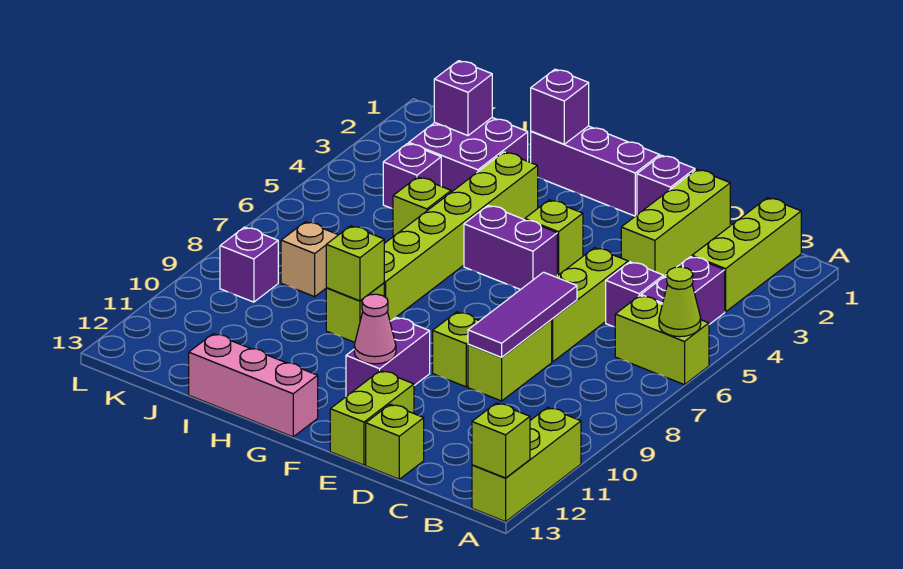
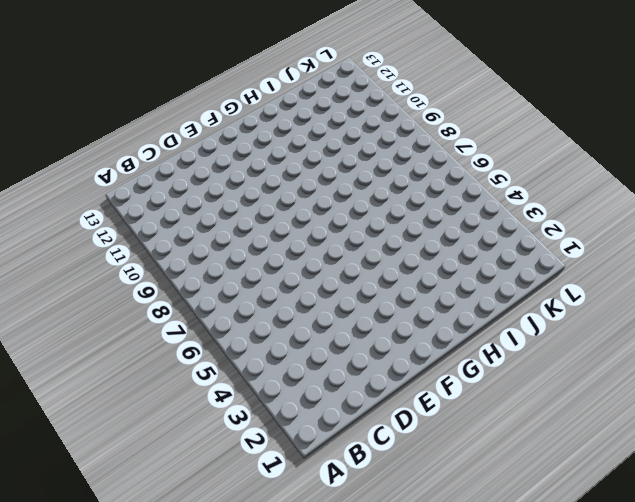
none -> lime brick A6:B6 level 1
none -> lime brick A11:A13 level 1
none -> lime brick B1:B3 level 1
none -> purple brick B4:B5 level 1

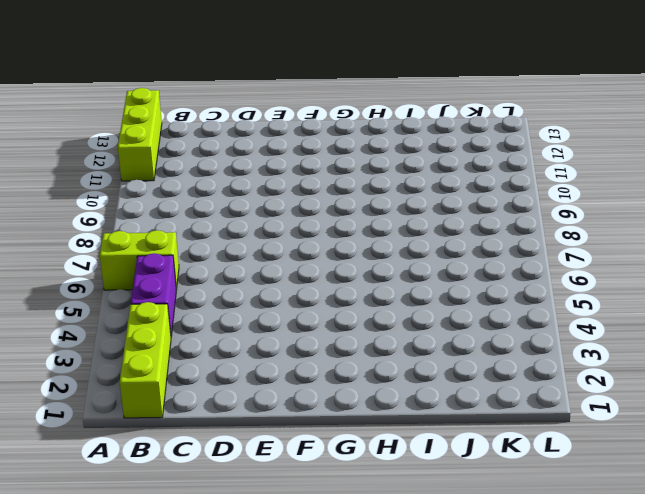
none -> purple brick C5 level 1
none -> lime brick D1:D3 level 1
none -> lime brick D5:D7 level 1
none -> lime brick D8:D9 level 1

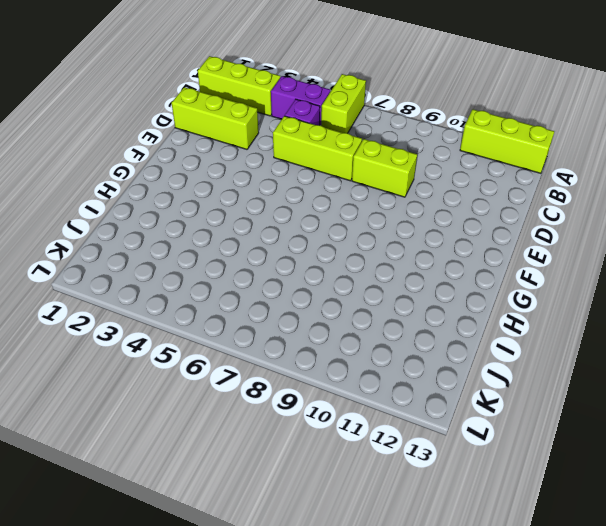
none -> lime brick D13 level 1
none -> purple brick E1 level 1
none -> lime brick E9 level 1
none -> lime brick E12:E13 level 1

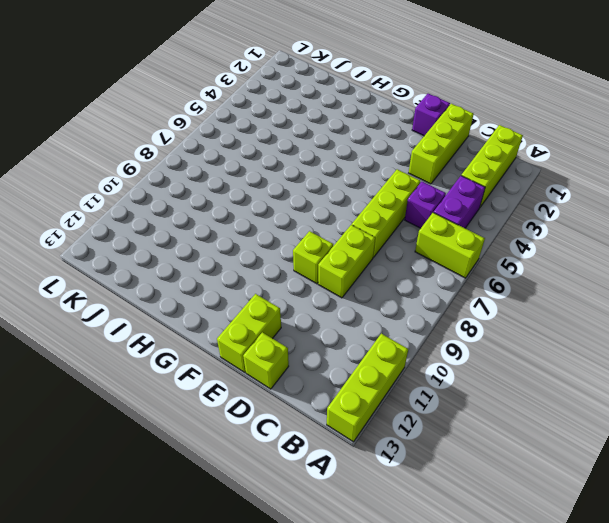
none -> purple brick F1:H1 level 1
none -> lime brick F4 level 1
none -> purple brick F5:G5 level 1
none -> purple brick F10:F11 level 1

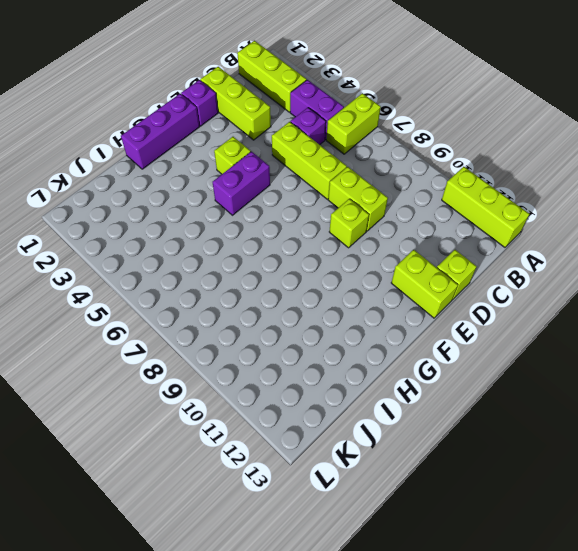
none -> purple brick F10:F11 level 1
none -> pink brick G13:I13 level 1
none -> lime brick H3:H8 level 1
none -> lime brick H9 level 1

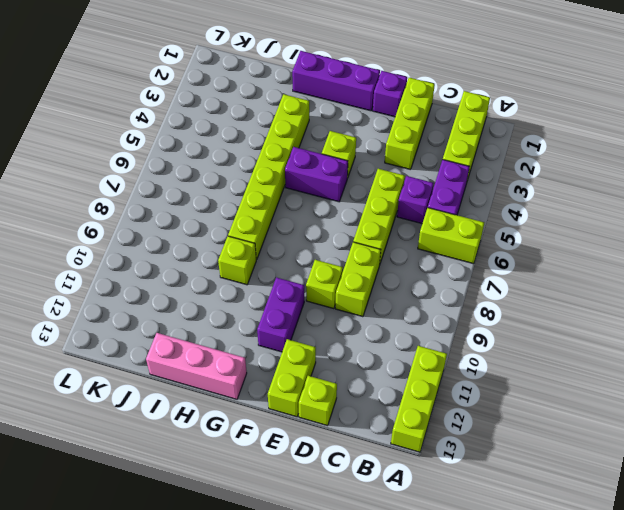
none -> purple brick I2:J3 level 1
none -> lime brick I5 level 1
none -> purple brick J4 level 1
none -> tan brick J8 level 1

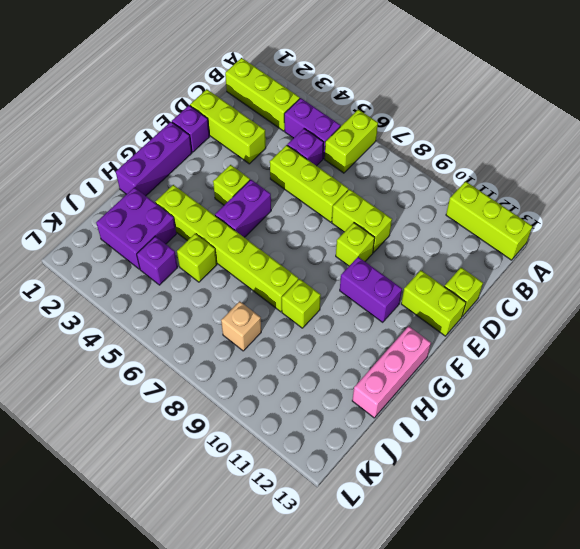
none -> purple brick K9 level 1
none -> lime cone A6 level 2
none -> lime brick A13 level 2
none -> purple tile D7:D9 level 2

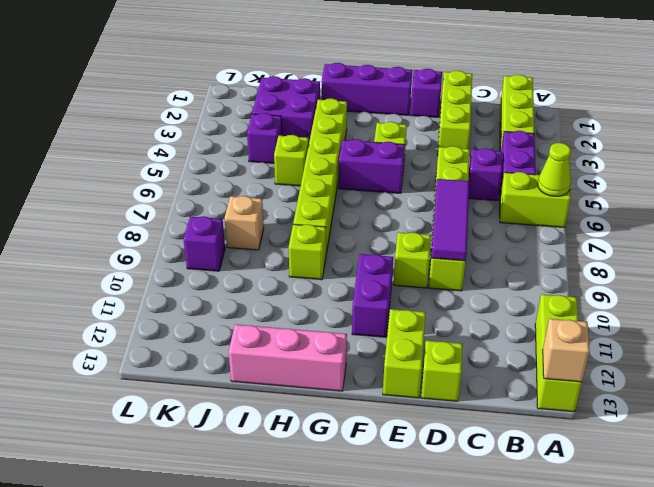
tan brick A13 level 2 -> lime brick A13 level 2
none -> pink cone F11 level 2
none -> purple brick H1 level 2
none -> lime brick H9 level 2
none -> purple brick J2 level 2

